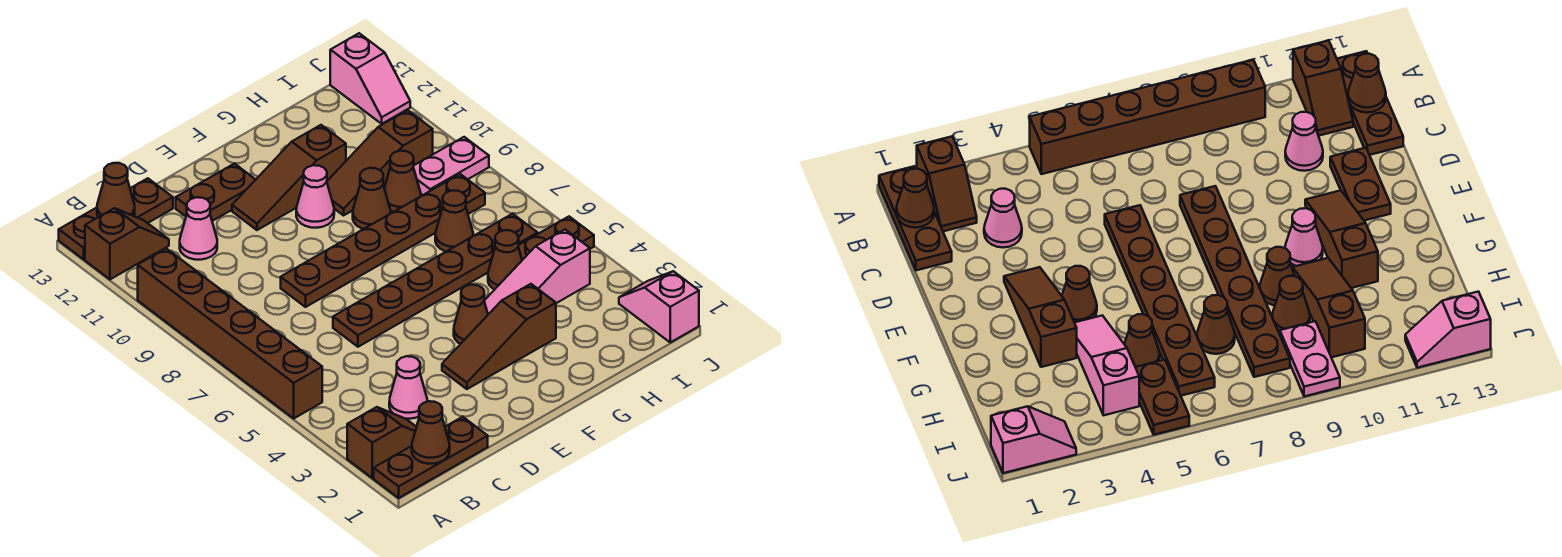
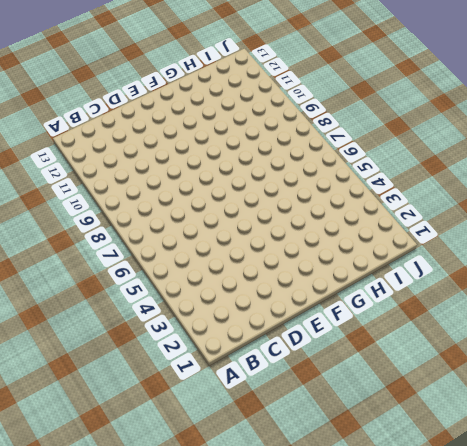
none -> brown plate A1:C1 level 1
none -> brown slope A2:B2 level 1 top A
none -> brown brick A5:A10 level 1

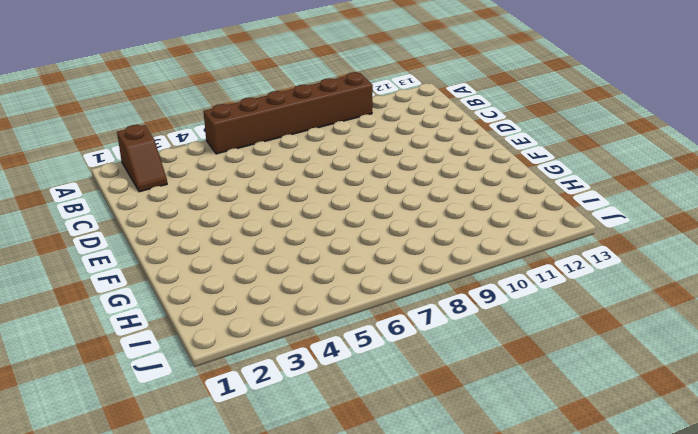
none -> brown plate A1:C1 level 1
none -> brown slope A12:B12 level 1 top A
none -> brown plate A13:C13 level 1

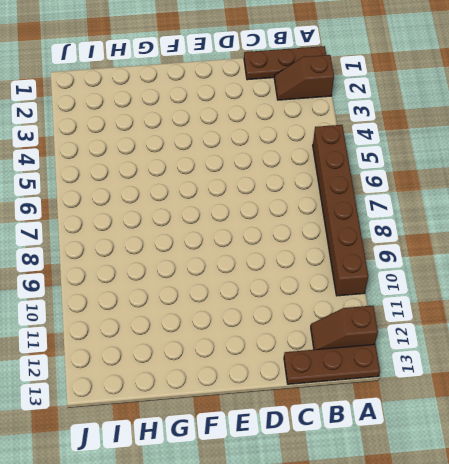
none -> pink cone C3 level 1
none -> pink cone C11 level 1
none -> brown plate D6:I6 level 1

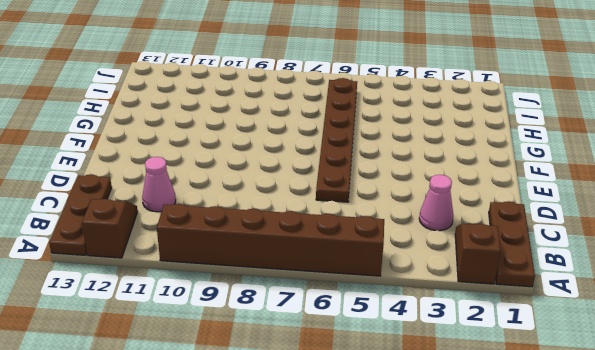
none -> brown plate D8:I8 level 1
none -> brown plate D12:E12 level 1
none -> brown slope E3:G3 level 1 top G

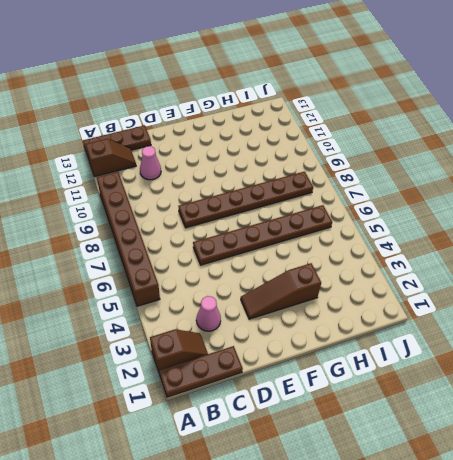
none -> brown plate D12:E12 level 1
none -> brown slope E11:G11 level 1 top G
none -> brown cone F4 level 1

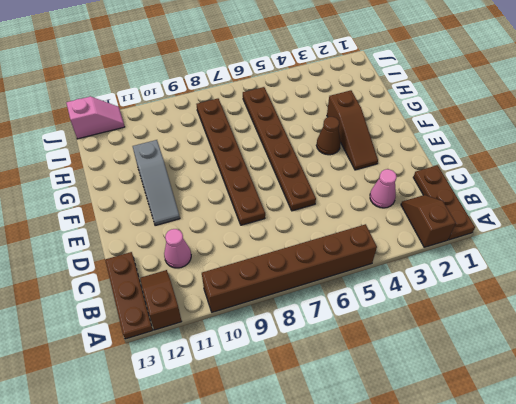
grey slope E11:G11 level 1 top G -> brown slope E11:G11 level 1 top G
none -> brown plate D12:E12 level 1
none -> pink cone F10 level 1
none -> pink slope G4:I4 level 1 top I

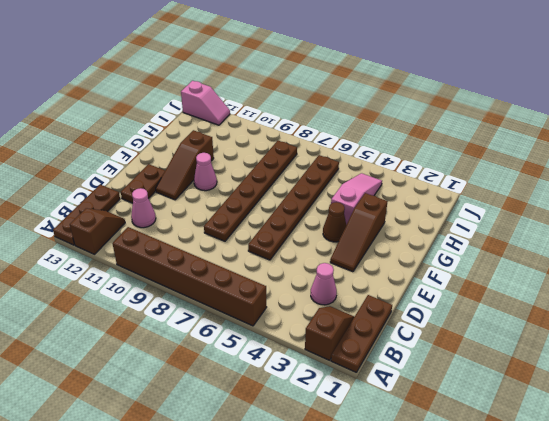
pink slope G4:I4 level 1 top G -> pink slope G4:I4 level 1 top I
none -> brown cone G9 level 1
none -> brown slope G10:I10 level 1 top I
none -> brown cone H5 level 1

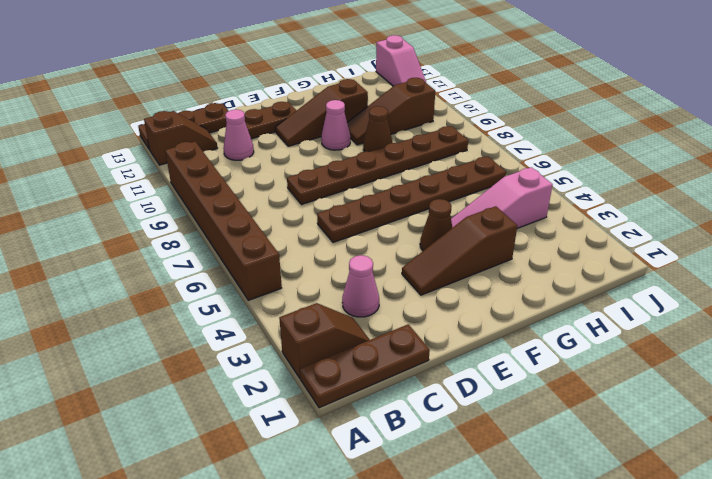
none -> brown cone H5 level 1
none -> brown cone H7 level 1
none -> brown cone H9 level 1

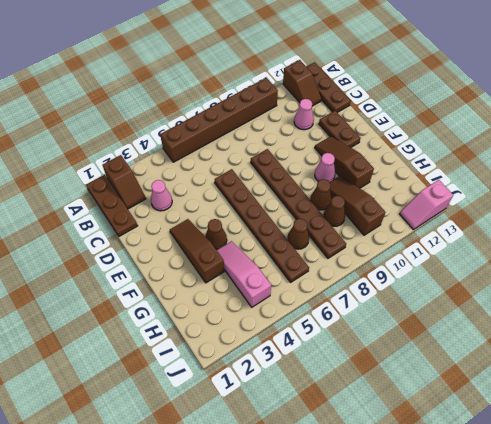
none -> brown cone H5 level 1
none -> brown plate I5:J5 level 1
none -> pink plate I9:J9 level 1

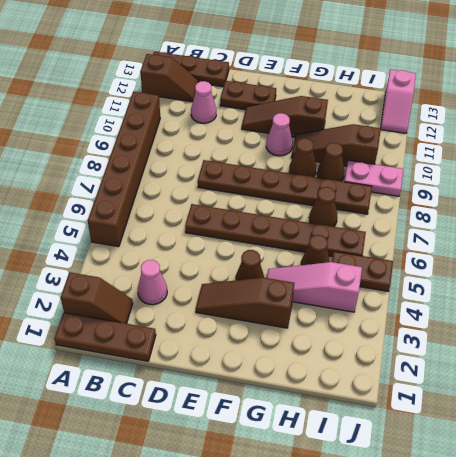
none -> pink slope J1:J2 level 1 top 1
none -> brown cone B1 level 2
none -> brown cone B13 level 2

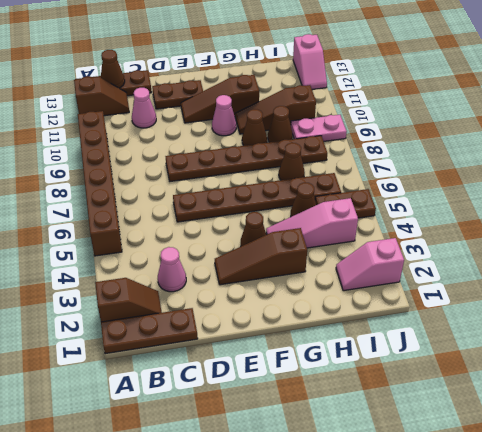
pink slope I2:J2 level 1 top J -> pink slope J1:J2 level 1 top 1
none -> brown cone B1 level 2

